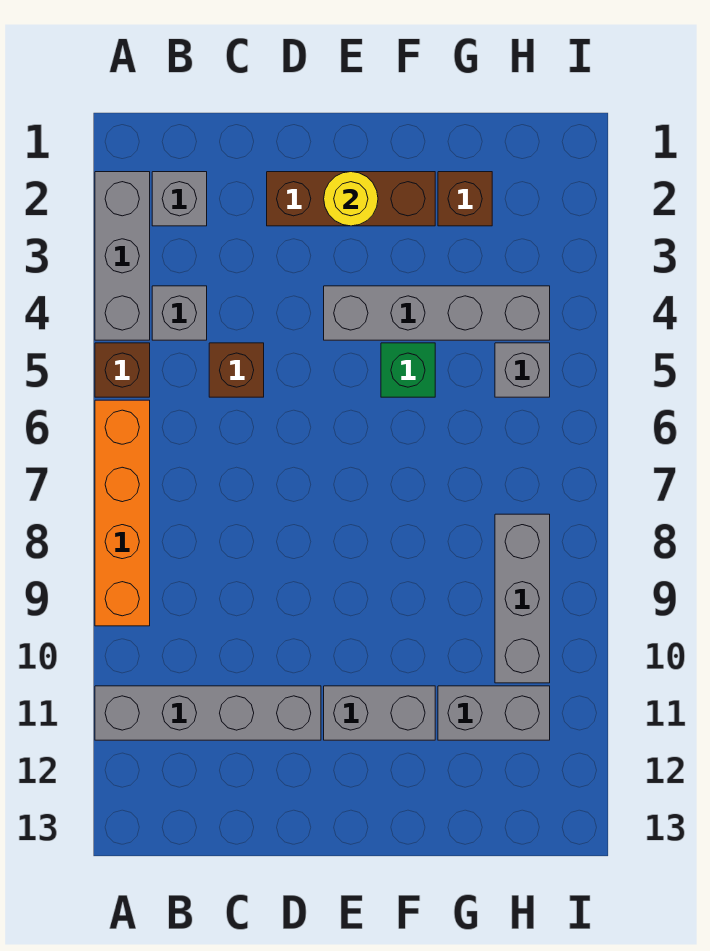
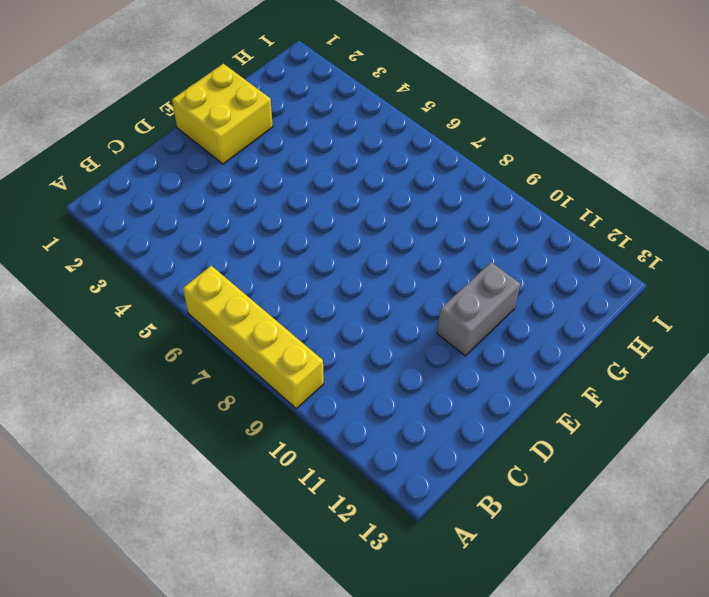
yellow brick A6:A9 level 1 -> orange brick A6:A9 level 1
yellow brick E1:F2 level 1 -> brown brick D2:F2 level 1
none -> grey brick A2:A4 level 1
none -> brown brick A5 level 1
none -> grey brick A11:D11 level 1

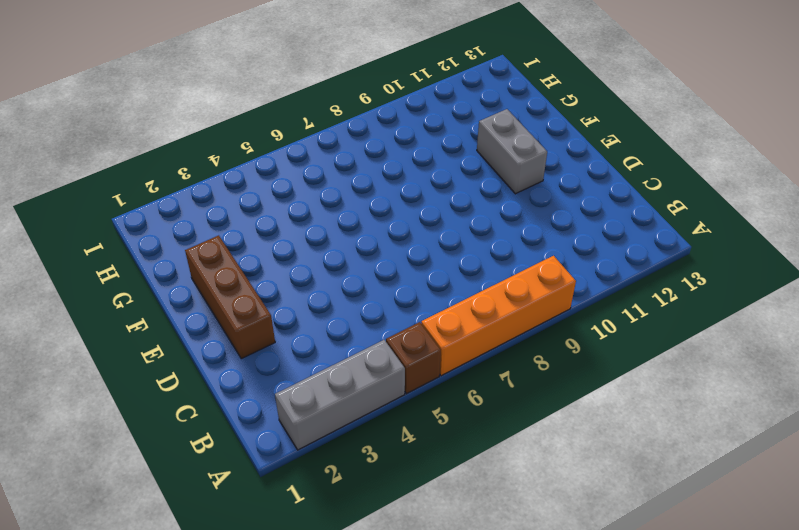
none -> grey brick A11:D11 level 1
none -> grey brick B2 level 1
none -> grey brick B4 level 1

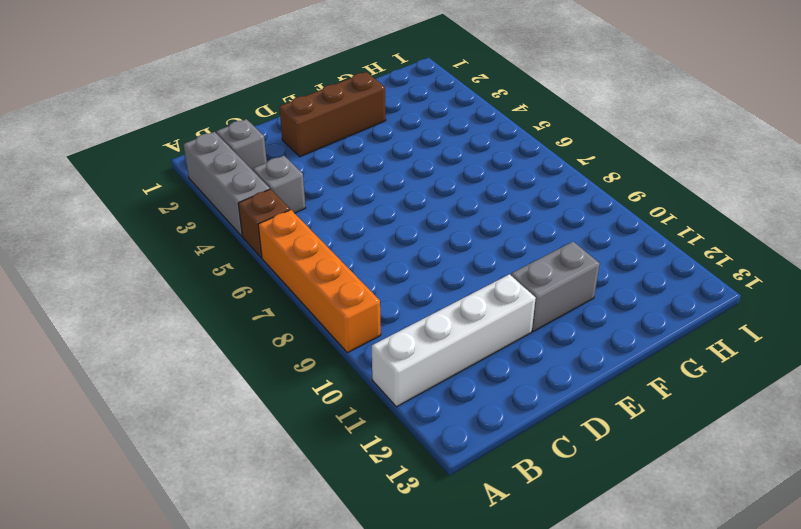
white brick A11:D11 level 1 -> grey brick A11:D11 level 1
none -> brown brick C5 level 1
none -> grey brick E4:H4 level 1
none -> green brick F5 level 1

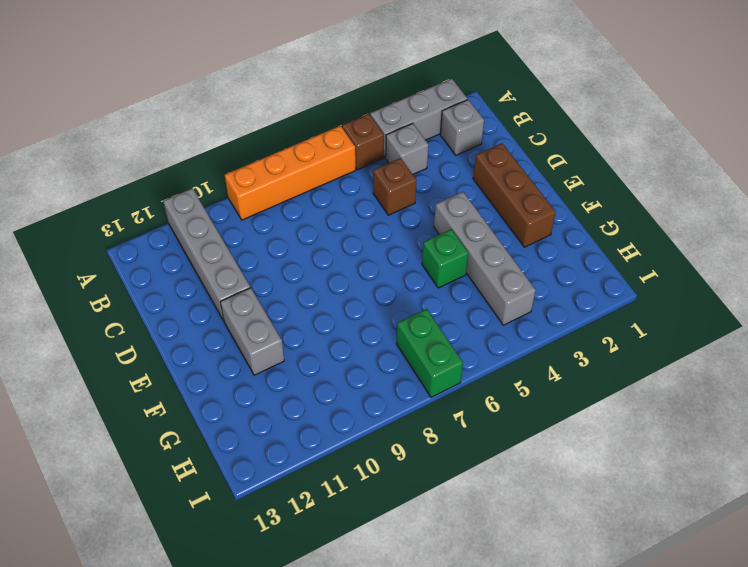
green brick H7:I7 level 1 -> none
none -> brown brick G2 level 1
none -> grey brick G11:H11 level 1
none -> grey brick H5 level 1

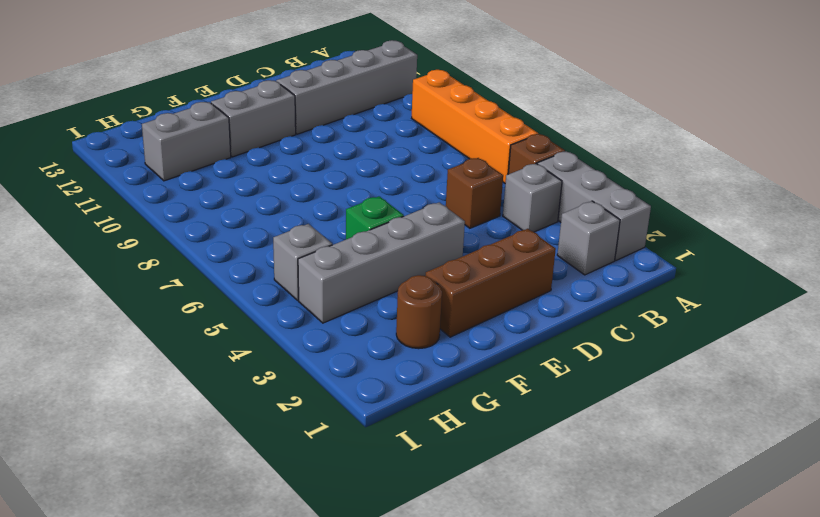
brown round brick G2 level 1 -> brown brick G2 level 1
none -> grey brick H8:H10 level 1
none -> yellow round brick E2 level 2

